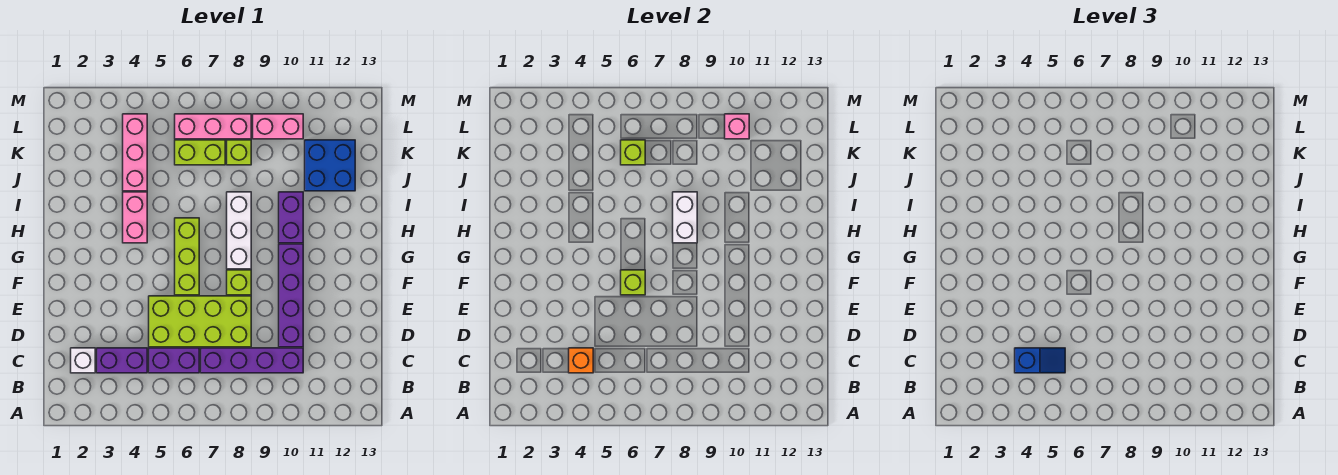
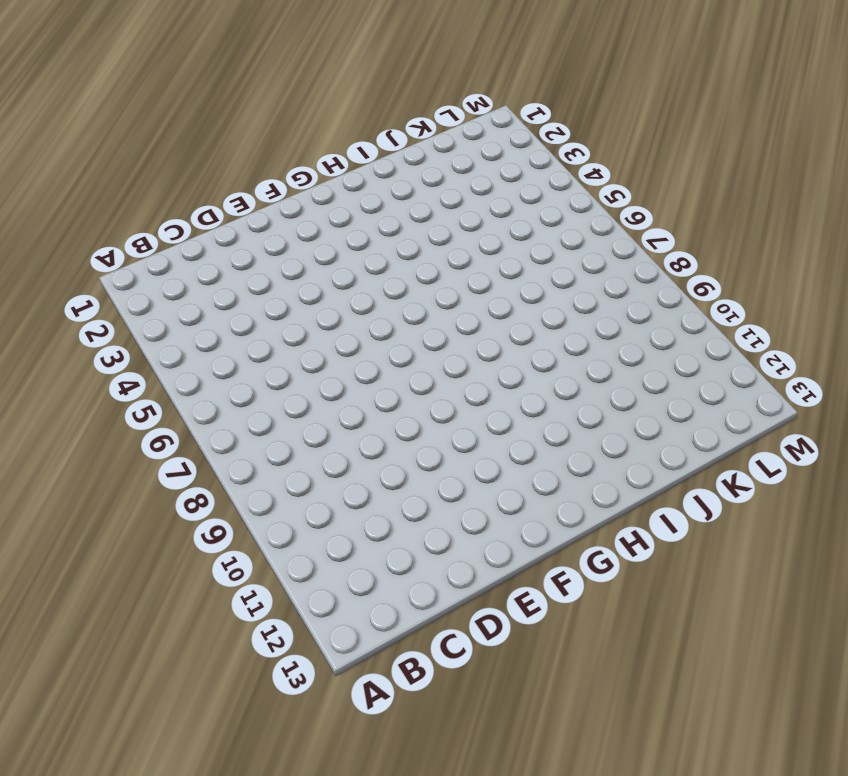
none -> white brick C2 level 1
none -> purple brick C3:C4 level 1
none -> purple brick C5:C6 level 1

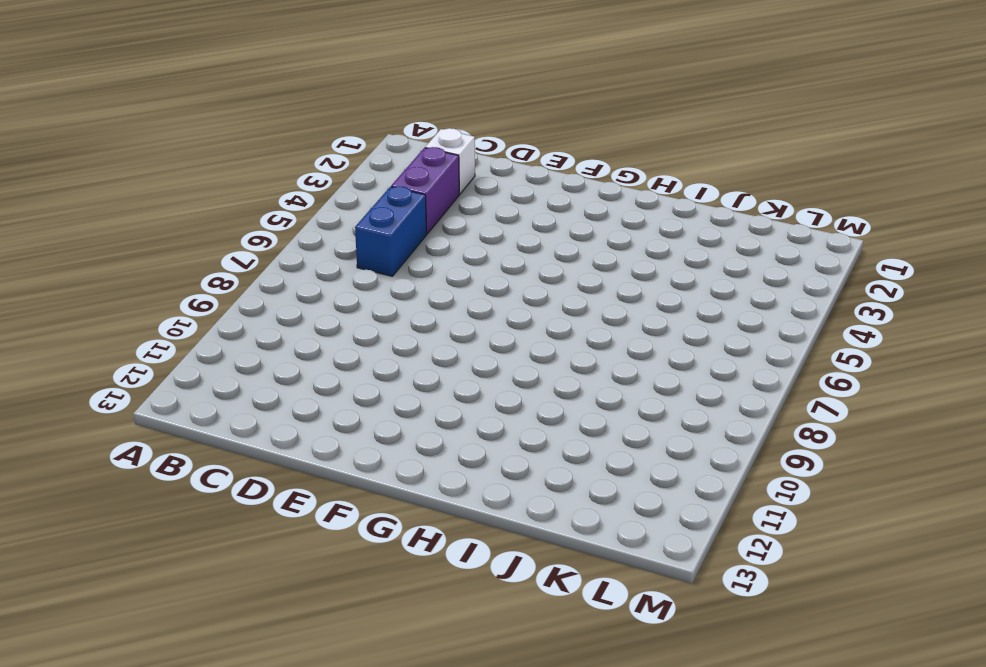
blue brick C5:C6 level 1 -> purple brick C5:C6 level 1
none -> purple brick C7:C10 level 1
none -> lime brick D5:E8 level 1
none -> purple brick D10:G10 level 1

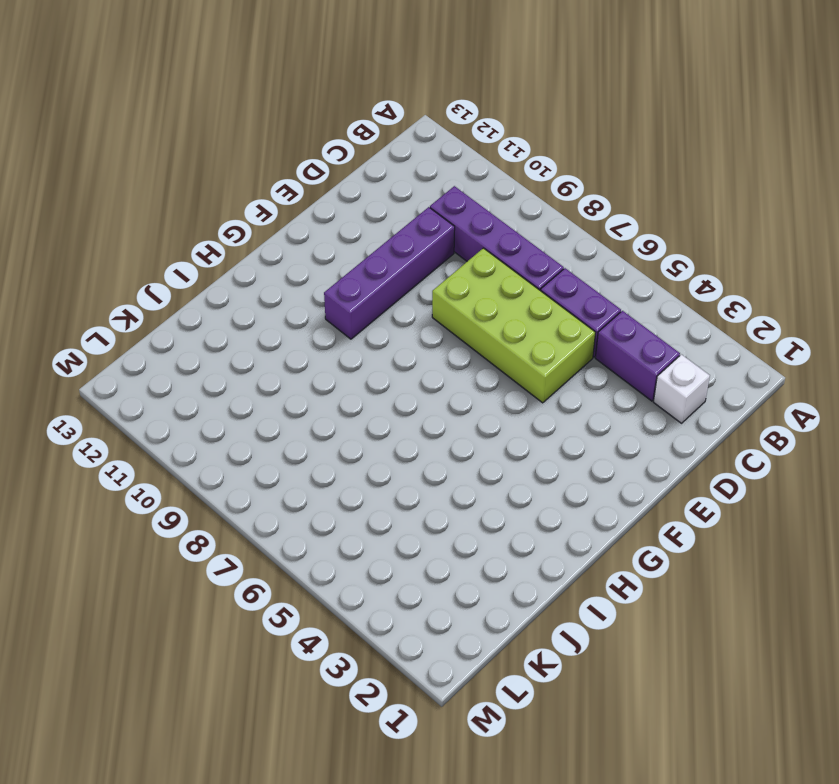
none -> lime brick F6:H6 level 1
none -> lime brick F8 level 1
none -> white brick G8:I8 level 1

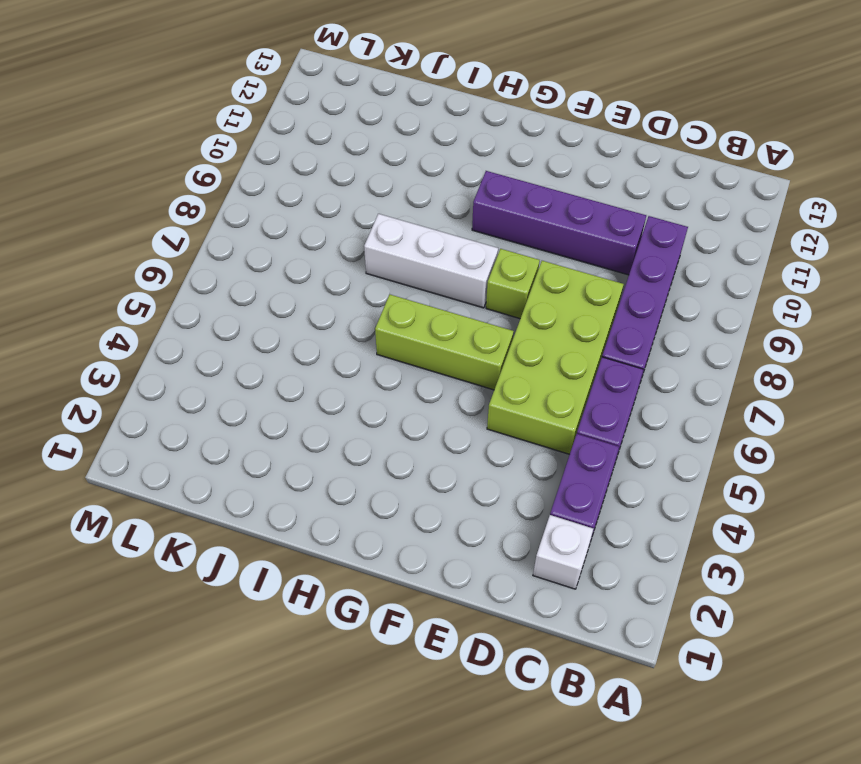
none -> pink brick H4:I4 level 1
none -> purple brick H10:I10 level 1
none -> pink brick J4:L4 level 1

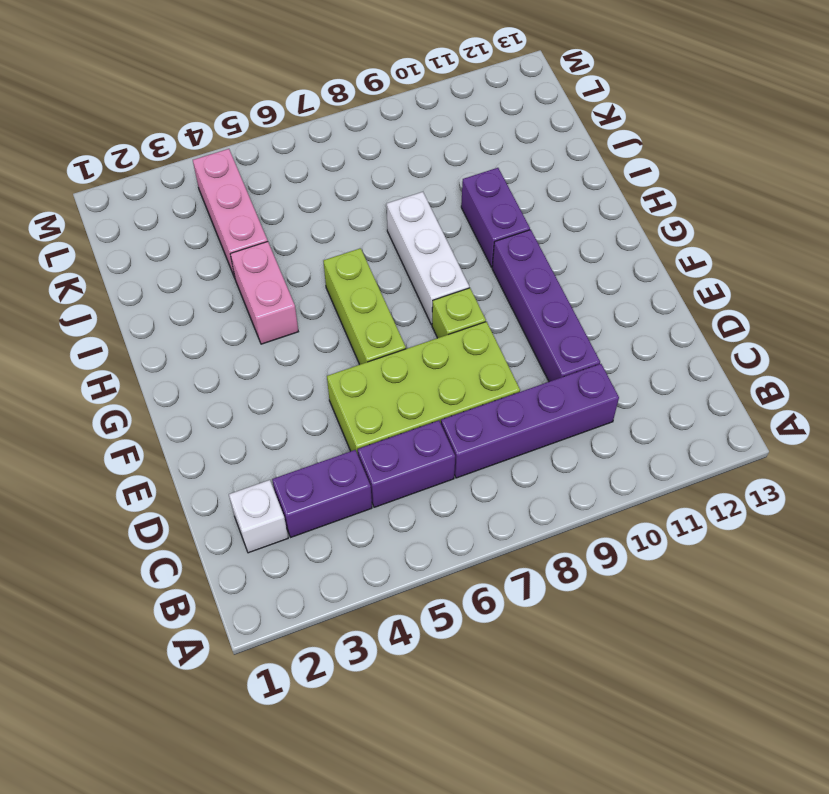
none -> blue brick J11:K12 level 1
none -> lime brick K6:K7 level 1
none -> lime brick K8 level 1

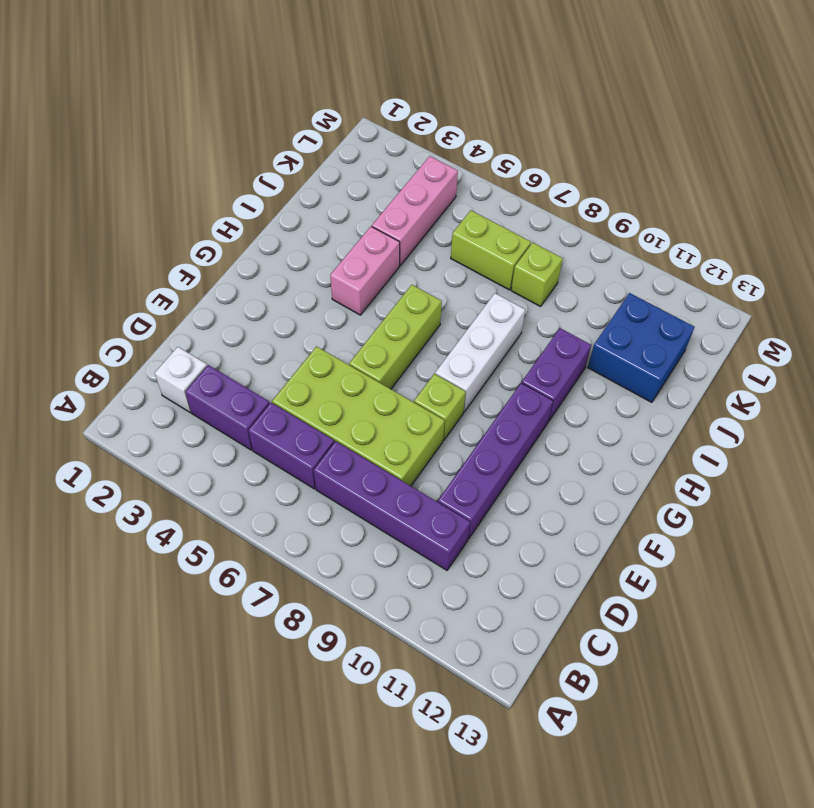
none -> pink brick L6:L8 level 1
none -> pink brick L9:L10 level 1
none -> orange brick C4 level 2

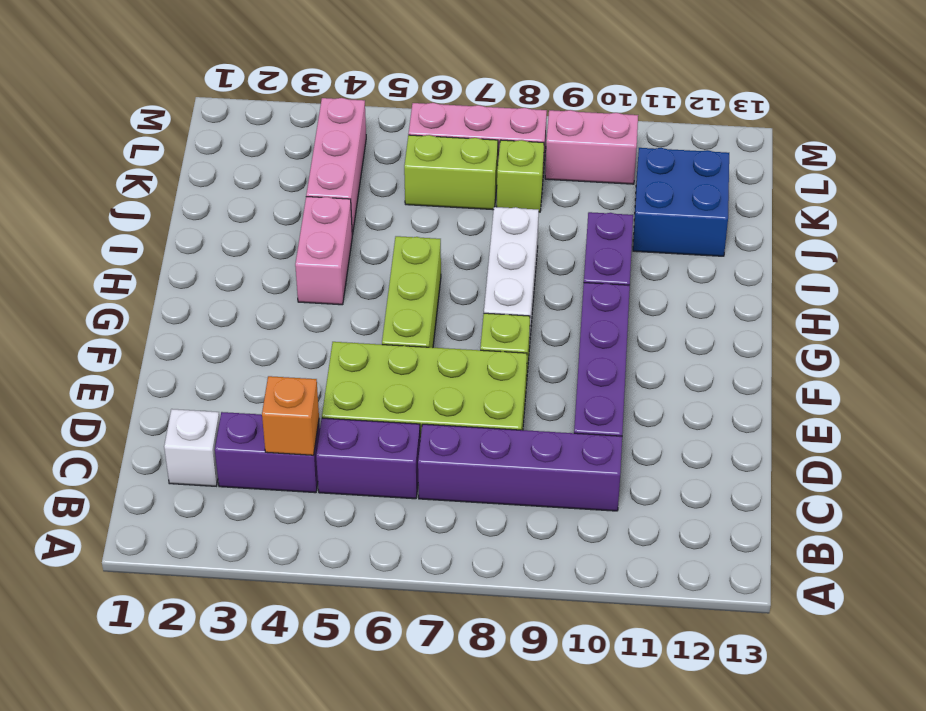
none -> lime brick F6 level 2
none -> white brick H8:I8 level 2
none -> lime brick K6 level 2

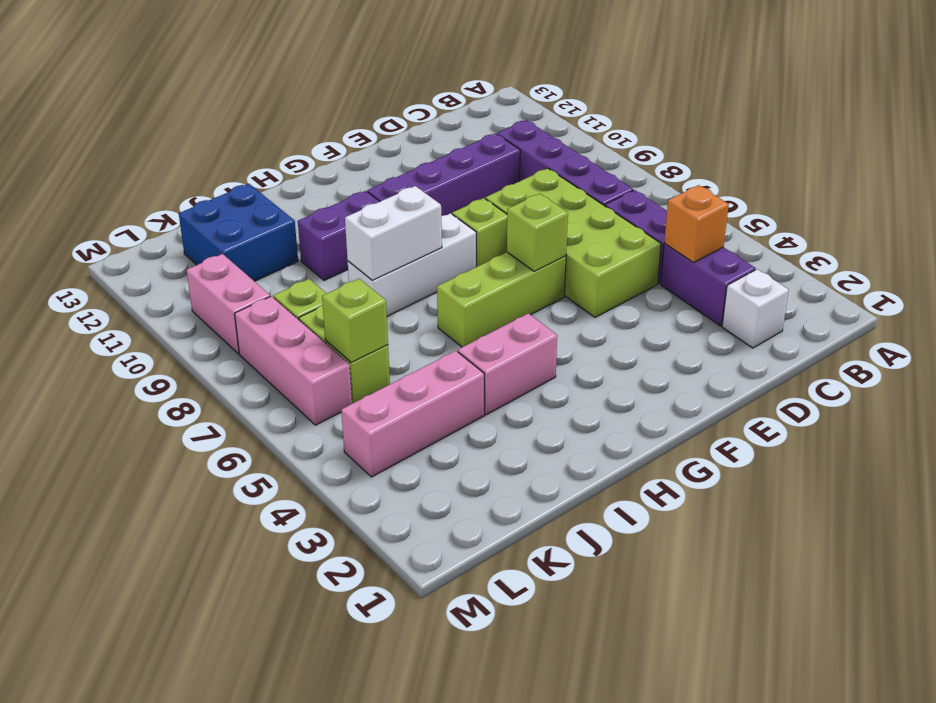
none -> pink brick L10 level 2
none -> blue slope C4:C5 level 3 top 4

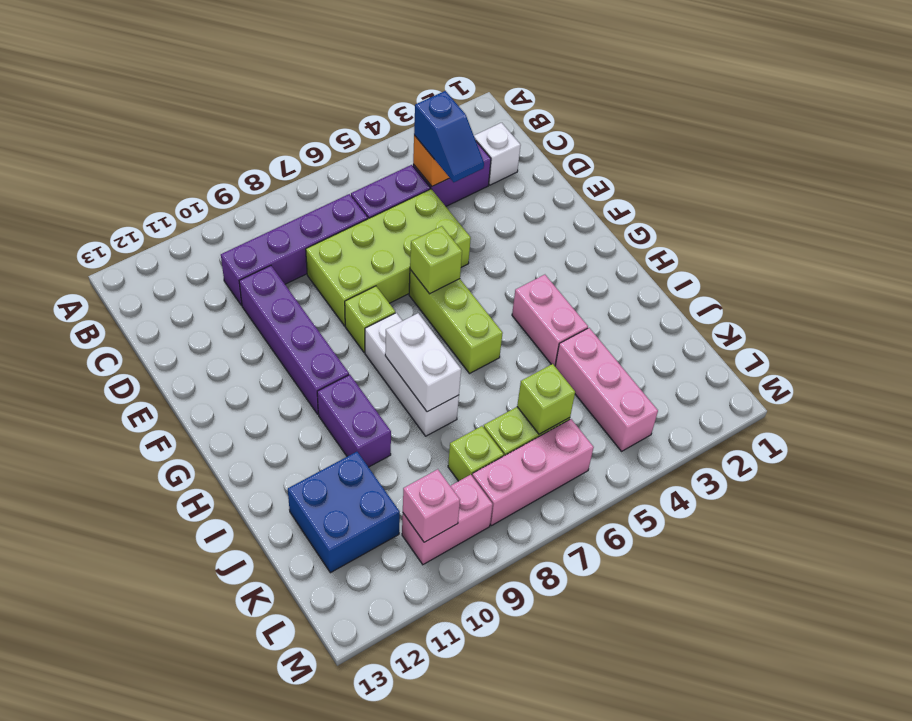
blue slope C4:D4 level 3 top C -> blue slope C4:C5 level 3 top 4

